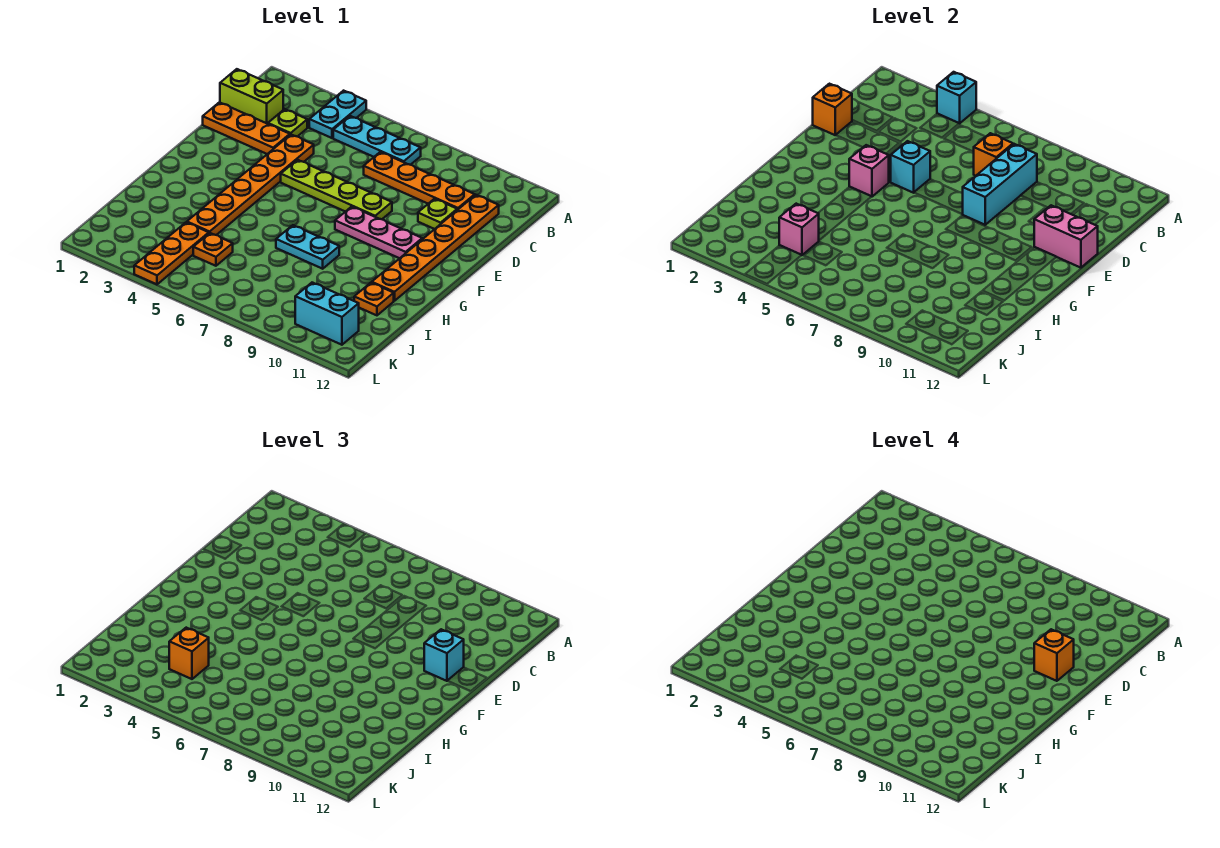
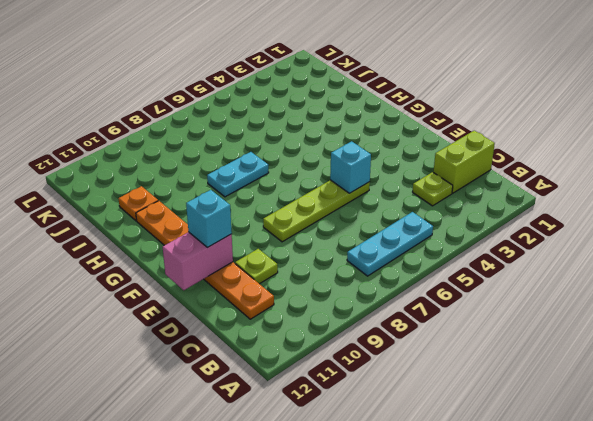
none -> cyan plate A4:B4 level 1
none -> orange plate C7:C10 level 1
none -> orange plate D1:D3 level 1

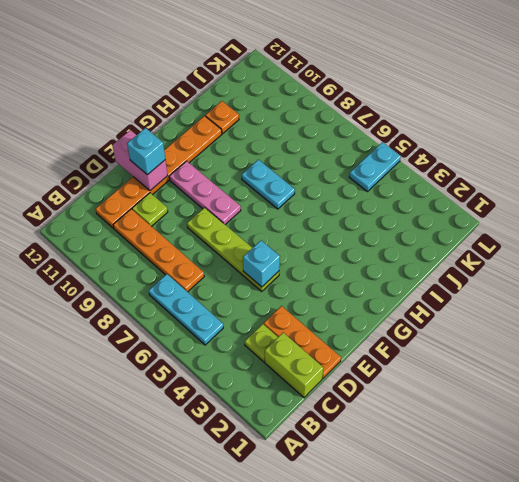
cyan plate K5:L5 level 1 -> cyan plate A4:B4 level 1
none -> orange plate D4:I4 level 1
none -> orange plate J4:L4 level 1
none -> orange plate J5 level 1

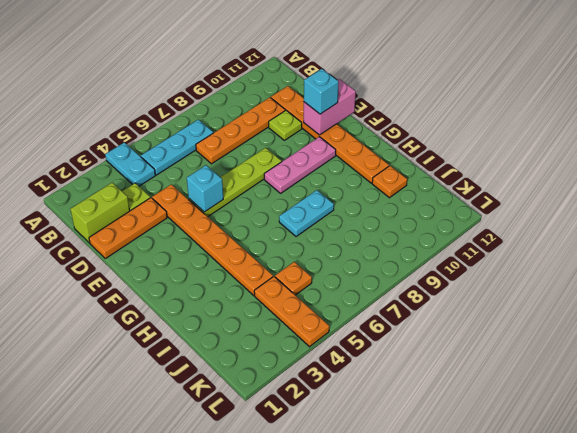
none -> cyan brick K10:K11 level 1
none -> cyan brick A4 level 2
none -> orange brick C7 level 2

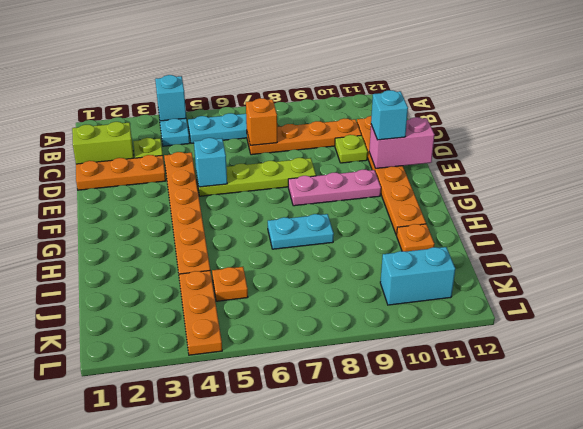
none -> cyan brick C8:E8 level 2
none -> orange brick D1 level 2
none -> pink brick F4 level 2

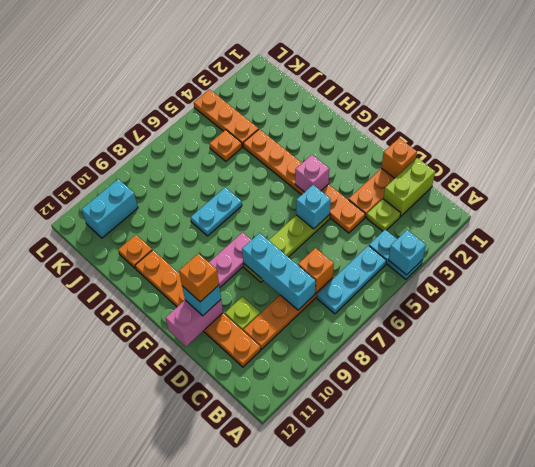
none -> pink brick J4 level 2
none -> orange brick J4 level 3

